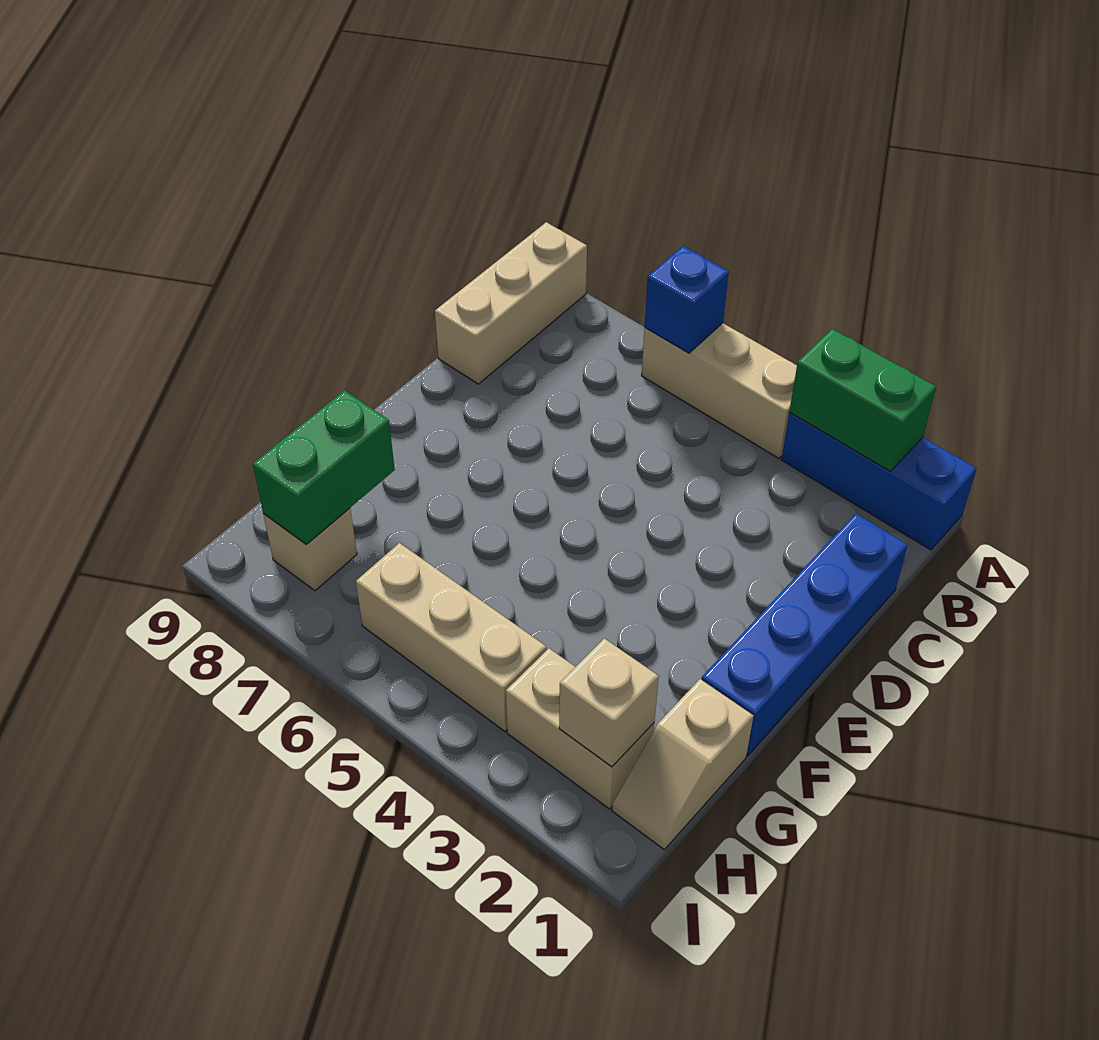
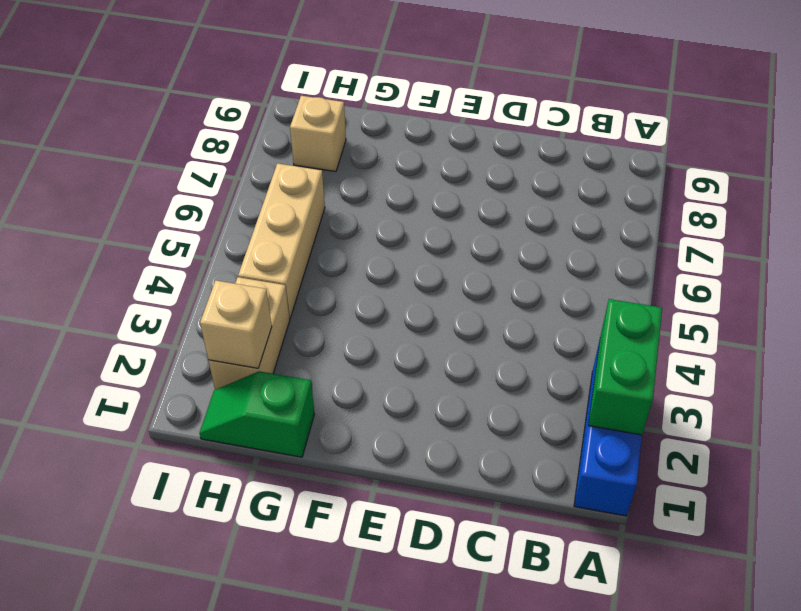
green slope G1:H1 level 1 top G -> tan slope G1:H1 level 1 top G
none -> tan brick A4:A6 level 1
none -> tan brick A9:C9 level 1
none -> blue brick C1:F1 level 1

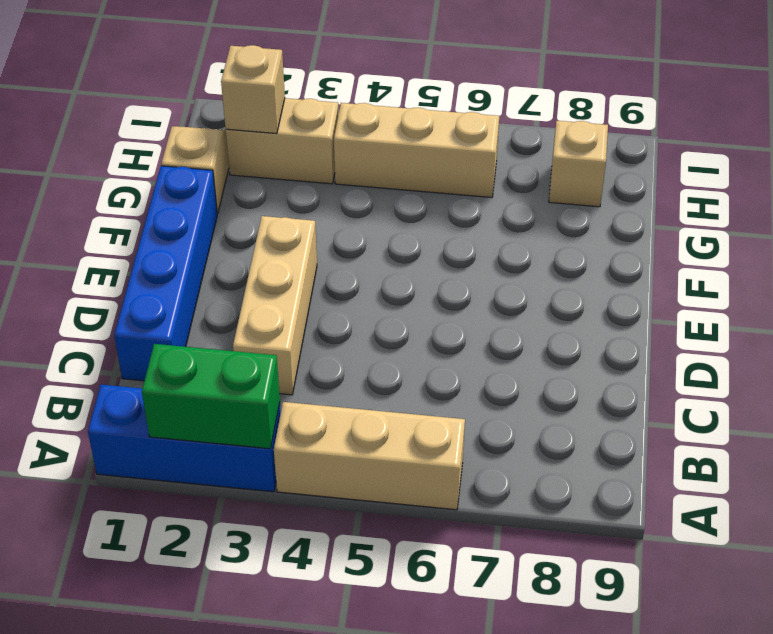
tan brick C3:E3 level 1 -> tan brick A9:C9 level 1
none -> blue brick A6 level 2
none -> green brick G8:H8 level 2

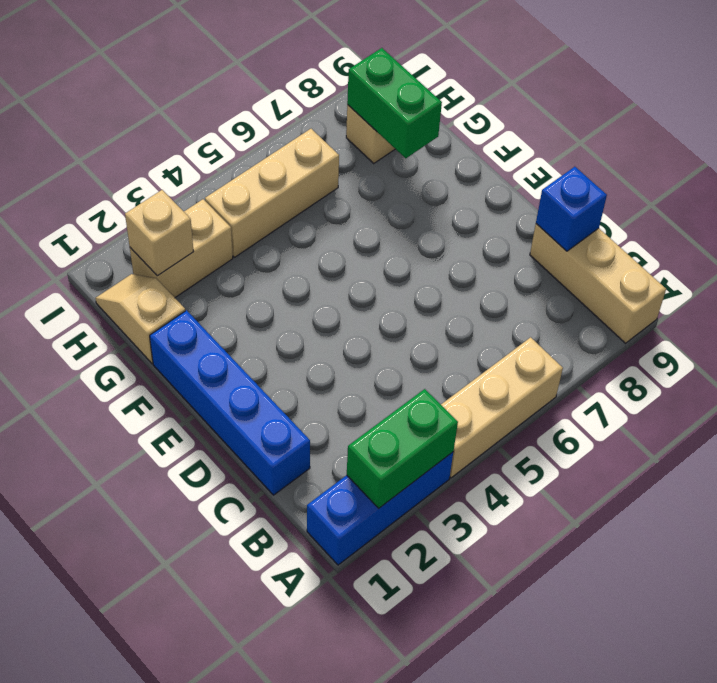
blue brick C9 level 2 -> blue brick A6 level 2

